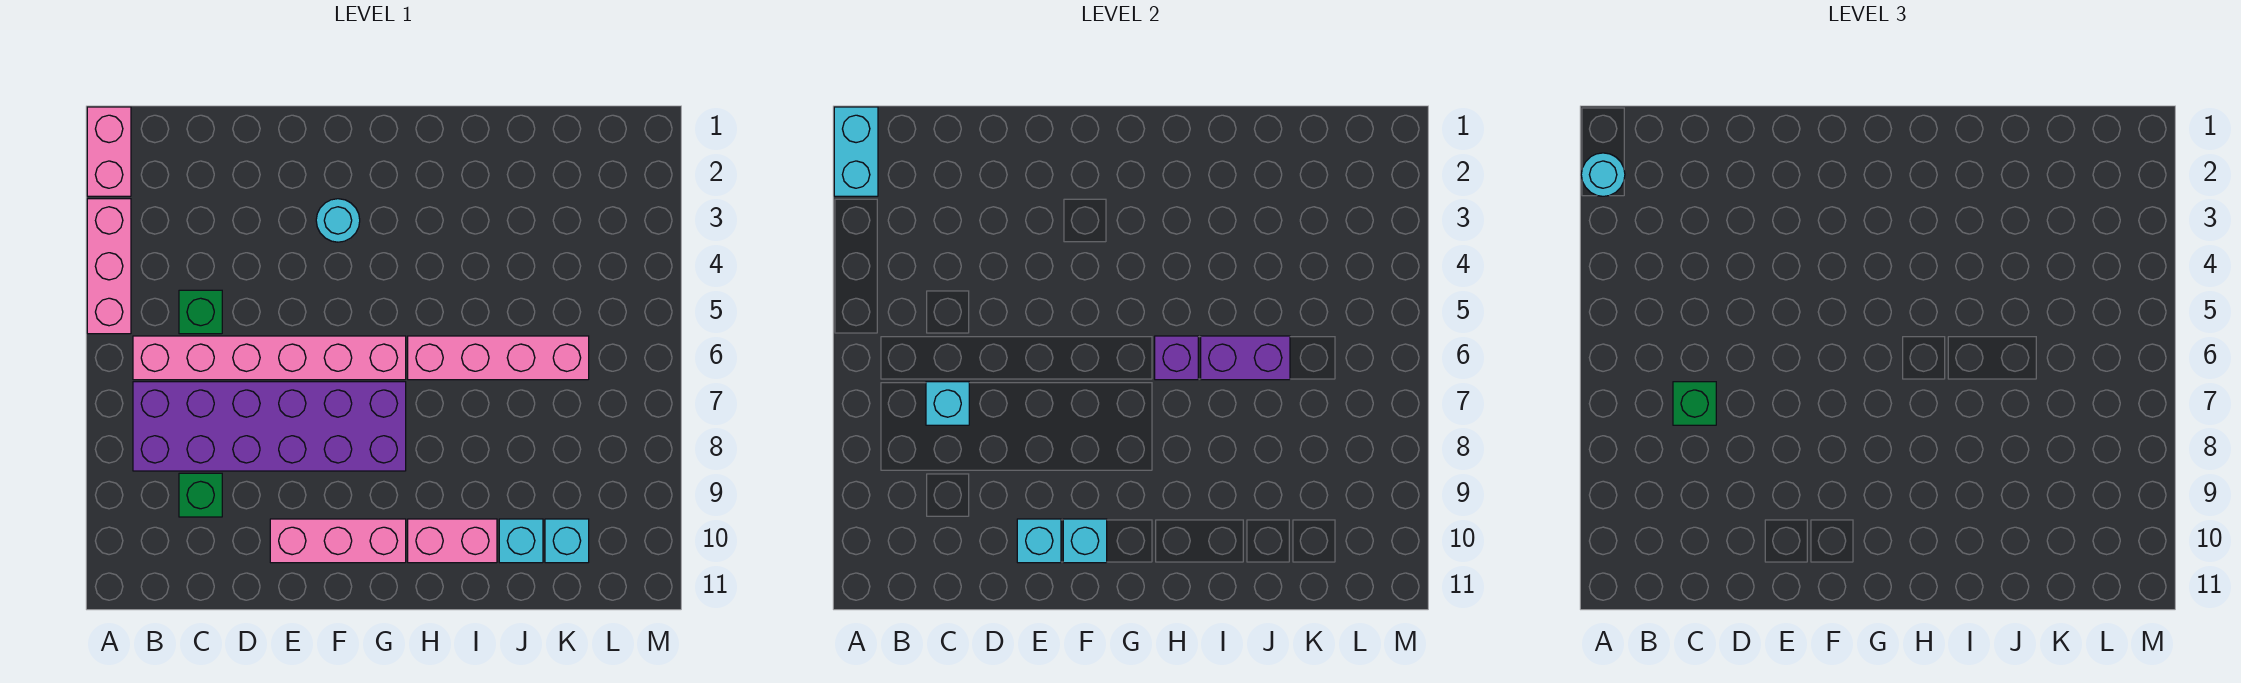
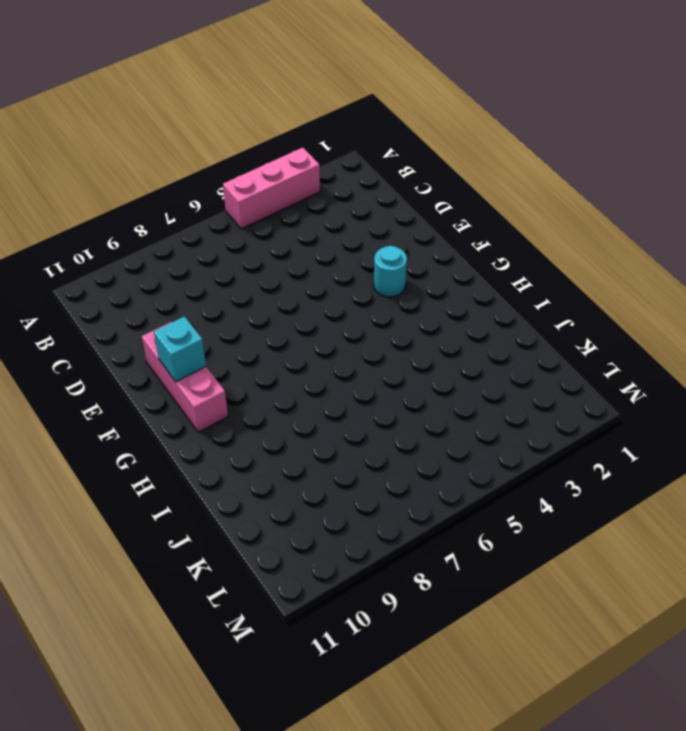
none -> pink brick A1:A2 level 1
none -> pink brick B6:G6 level 1
none -> purple brick B7:G8 level 1

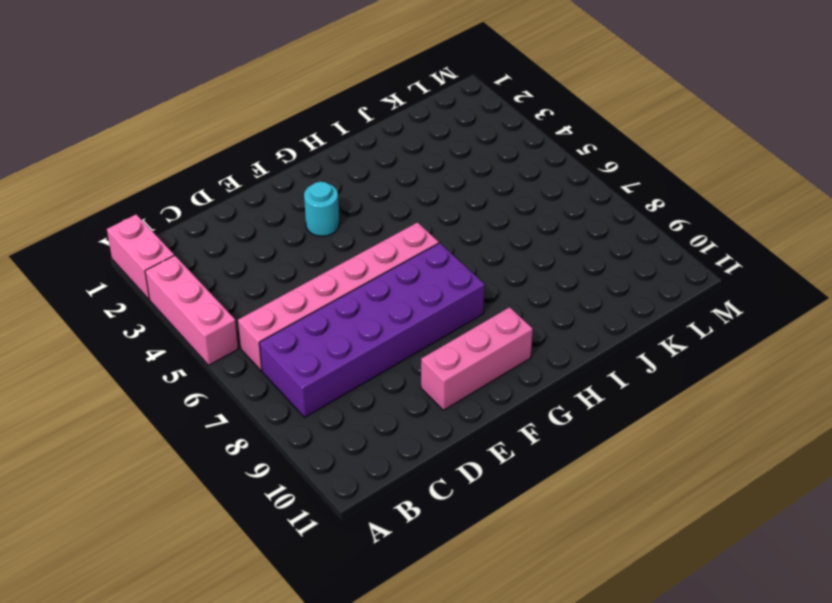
none -> green brick C5 level 1
none -> green brick C9 level 1
none -> pink brick H6:K6 level 1

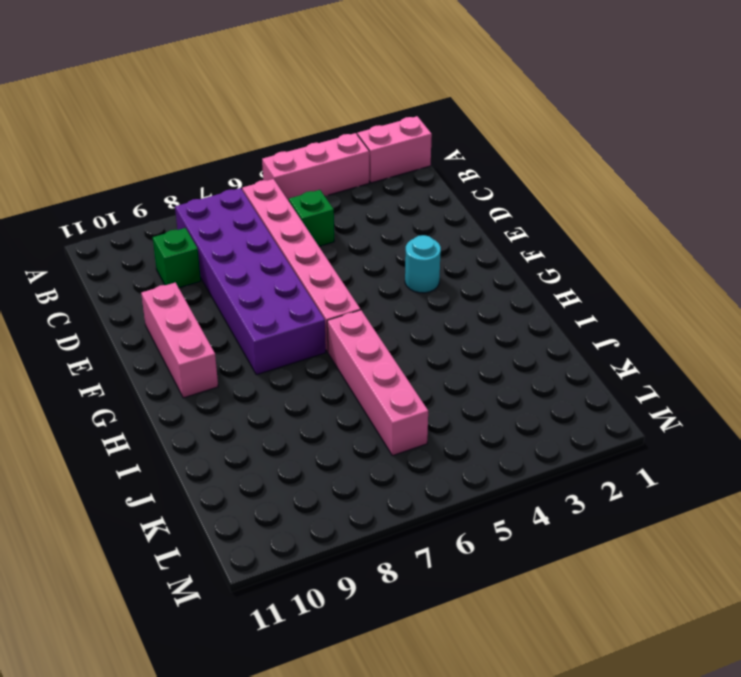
none -> pink brick H10:I10 level 1
none -> cyan brick J10 level 1
none -> cyan brick K10 level 1

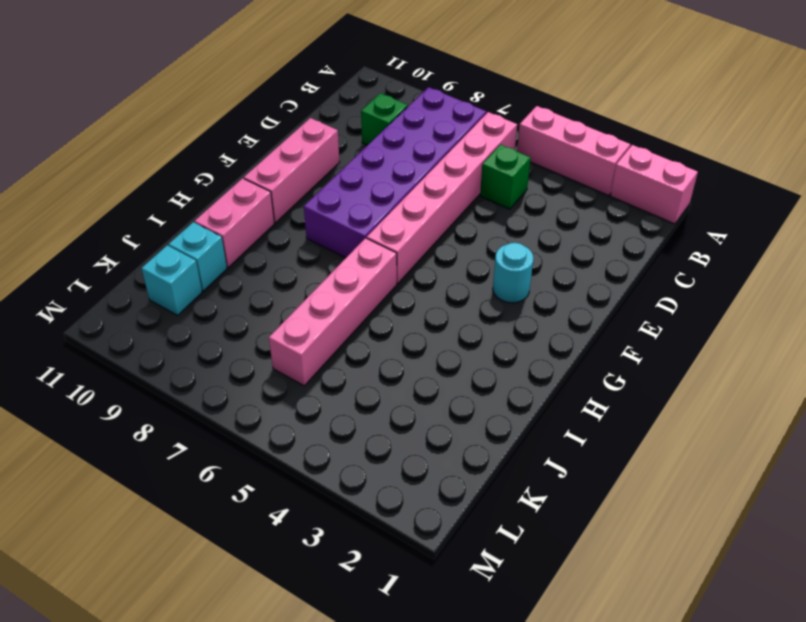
none -> cyan brick A1:A2 level 2
none -> cyan brick C7 level 2
none -> cyan brick E10 level 2

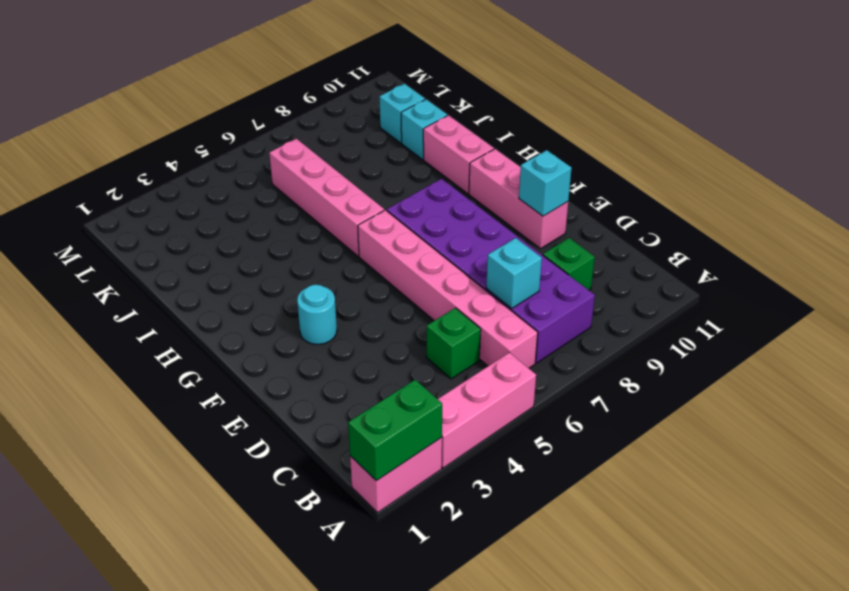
green brick A1:A2 level 2 -> cyan brick A1:A2 level 2
none -> cyan brick F10 level 2
none -> purple brick H6 level 2
none -> purple brick I6:J6 level 2

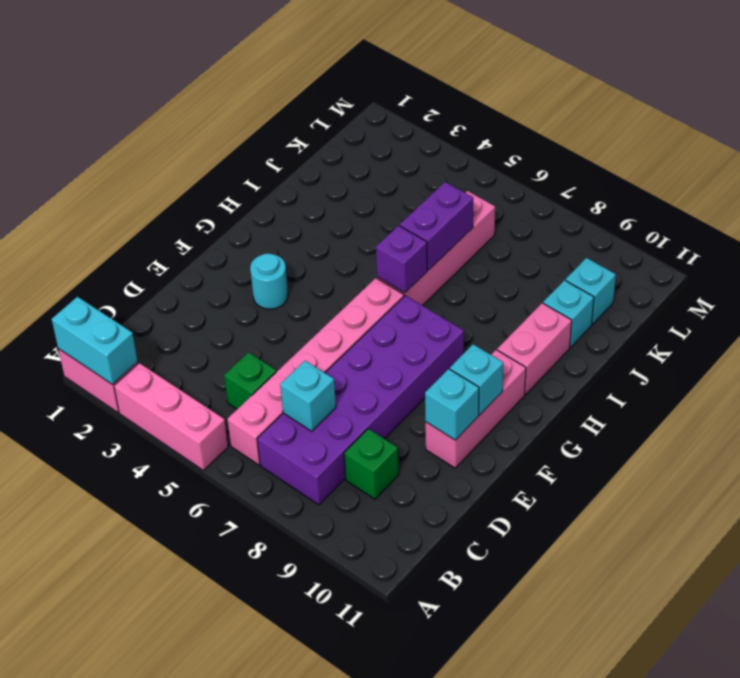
none -> cyan round brick A2 level 3
none -> green brick C7 level 3

